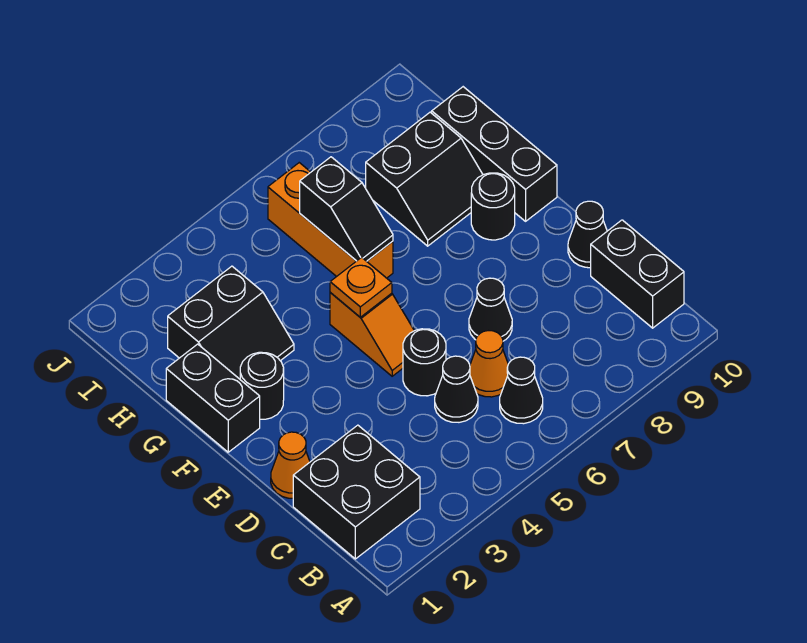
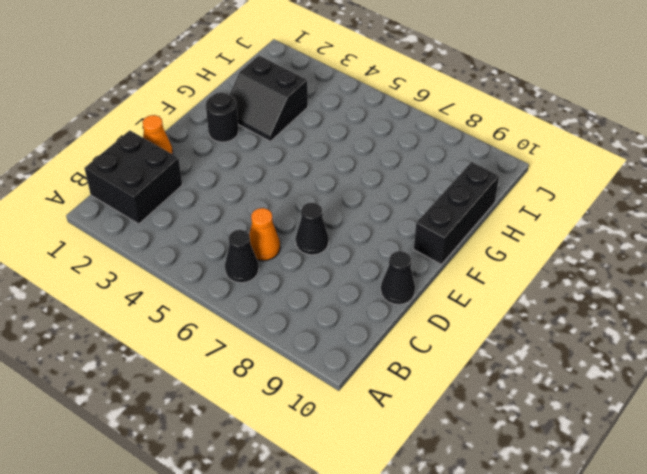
none -> black brick B10:C10 level 1
none -> black cone C5 level 1
none -> black round brick D5 level 1

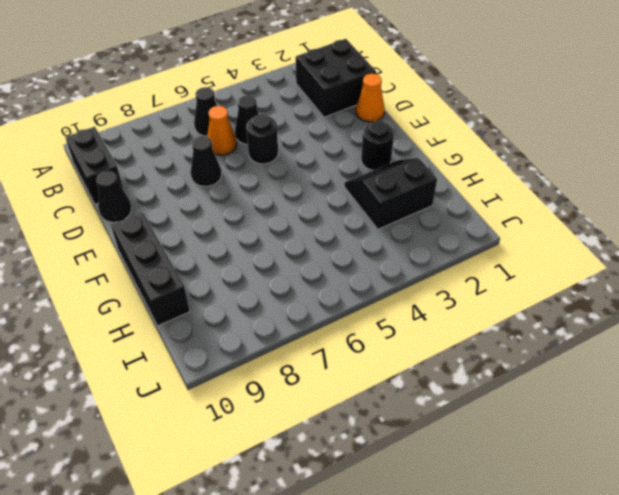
none -> orange slope E5:F5 level 1 top F
none -> black brick F1:G1 level 1
none -> black round brick F9 level 1

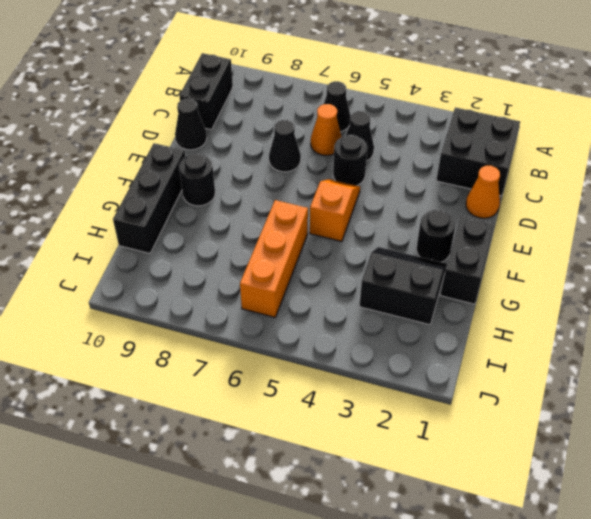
none -> black slope G8:H9 level 1 top H
none -> orange plate F5 level 2
none -> black slope G6:H6 level 2 top H

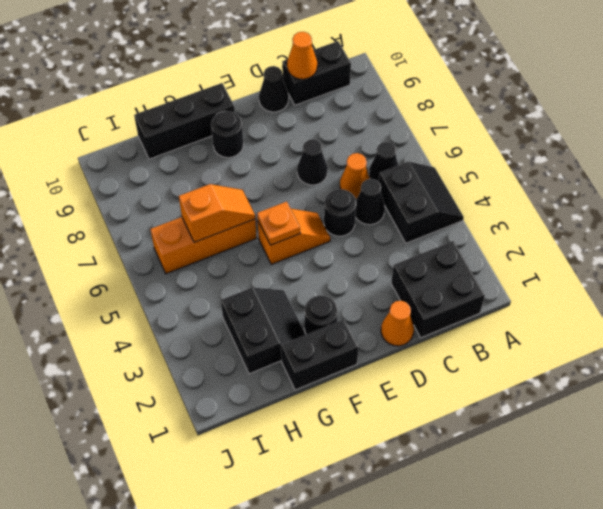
black slope A4:B5 level 1 top B -> black slope G8:H9 level 1 top H
orange cone C10 level 2 -> none
orange slope G6:H6 level 2 top H -> black slope G6:H6 level 2 top H

